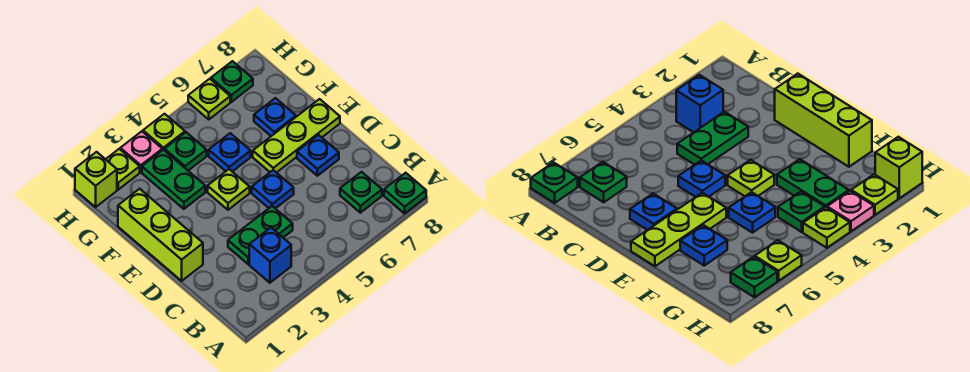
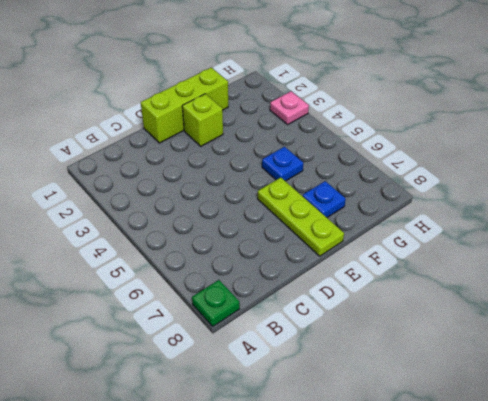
lime brick E2 level 1 -> lime brick H1 level 1
none -> blue brick B3 level 1
none -> green plate B7 level 1
none -> green plate C3:C4 level 1

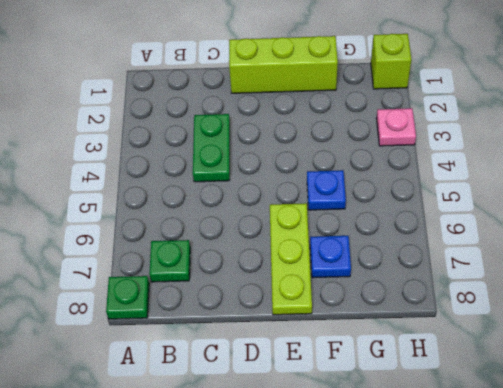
none -> blue brick B3 level 1
none -> blue plate D5 level 1
none -> blue plate D7 level 1

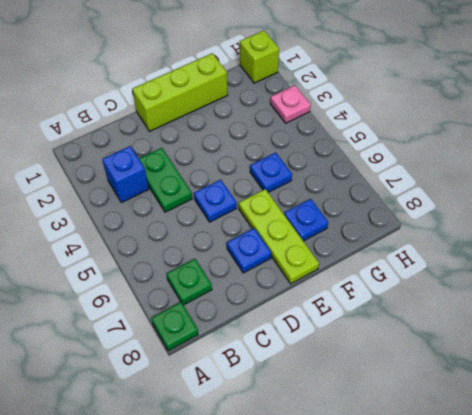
none -> lime plate E4 level 1
none -> green plate F3:G3 level 1
none -> green plate G4 level 1

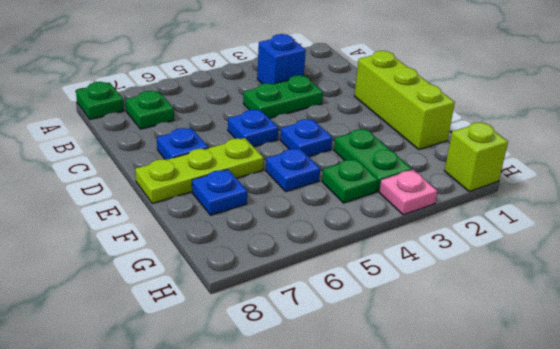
blue plate E4 level 1 -> lime plate E4 level 1
none -> lime plate H2 level 1
none -> lime plate H4 level 1
none -> lime plate H6 level 1

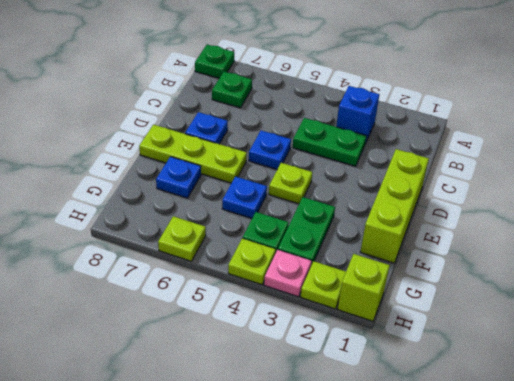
none -> green plate H7 level 1

